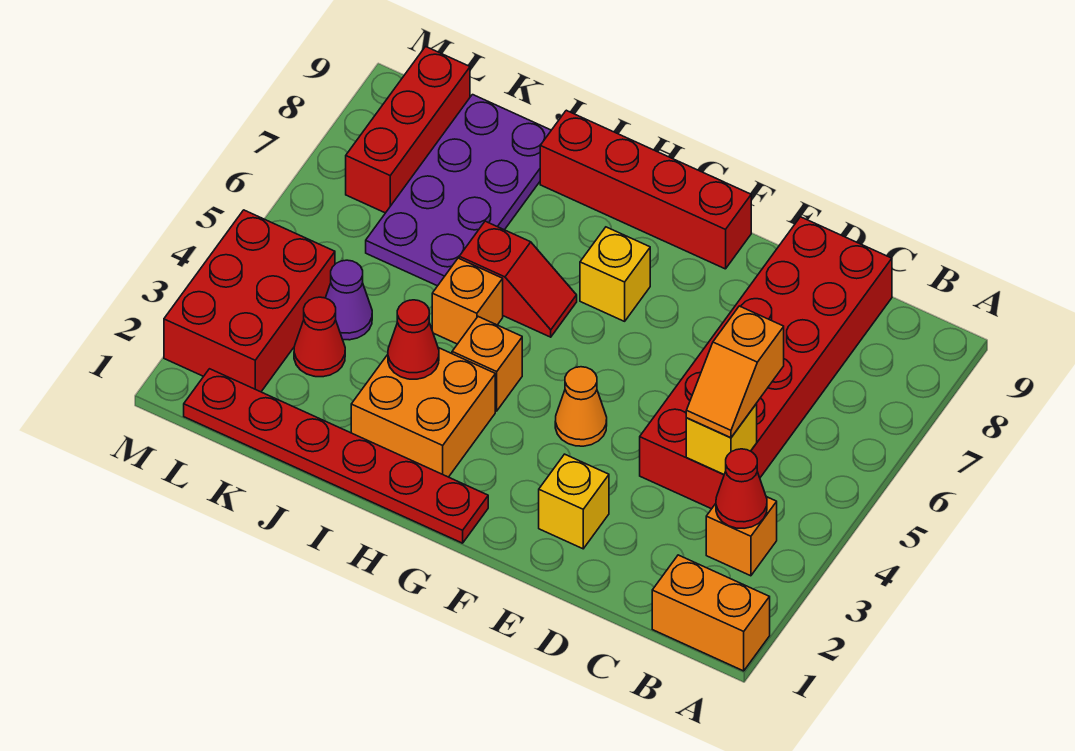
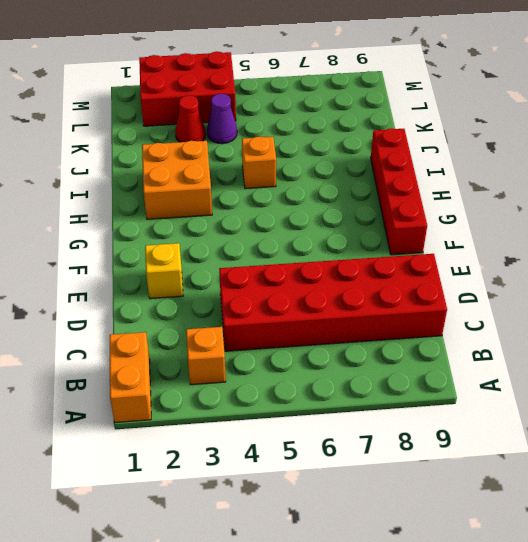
none -> orange cone F4 level 1
none -> red plate G1:L1 level 1
none -> yellow brick G7 level 1

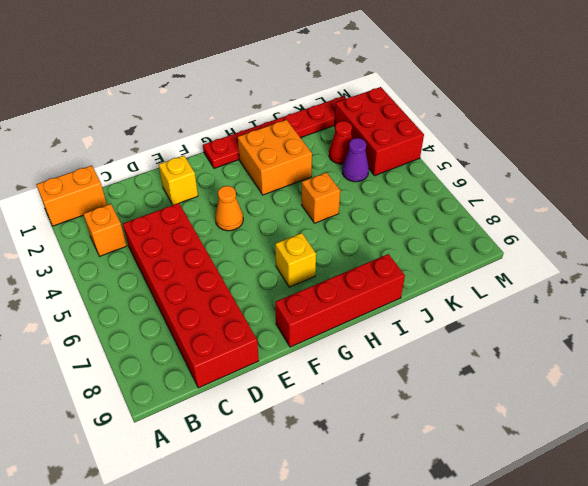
none -> orange brick H4 level 1
none -> red slope H6:I6 level 1 top I
none -> purple plate J6:K9 level 1

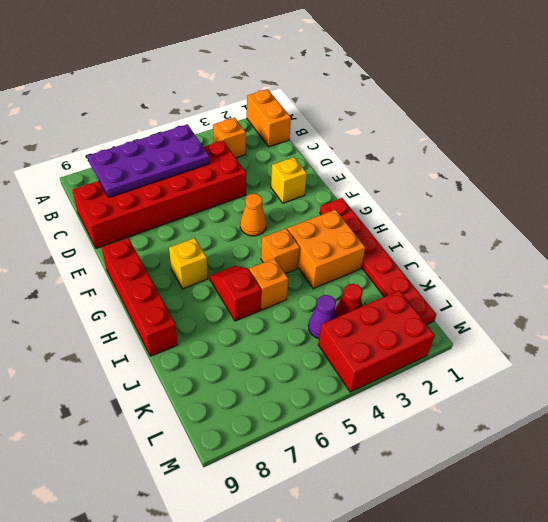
purple plate B5:C8 level 2 -> purple plate J6:K9 level 1
none -> red brick L7:L9 level 1
none -> red cone B3 level 2
none -> yellow brick C4 level 2

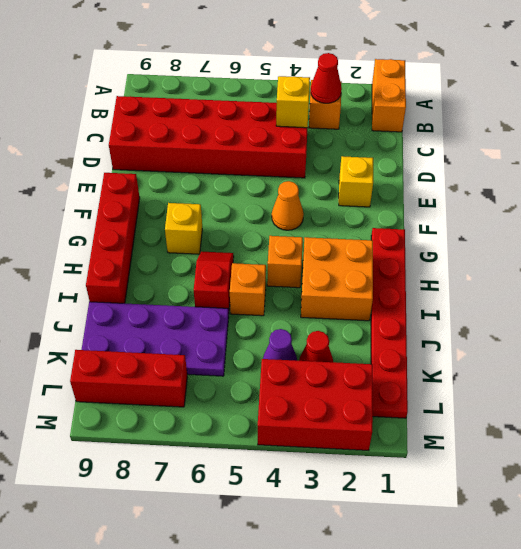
none -> red cone I3 level 2
none -> orange slope C4:C5 level 3 top 5

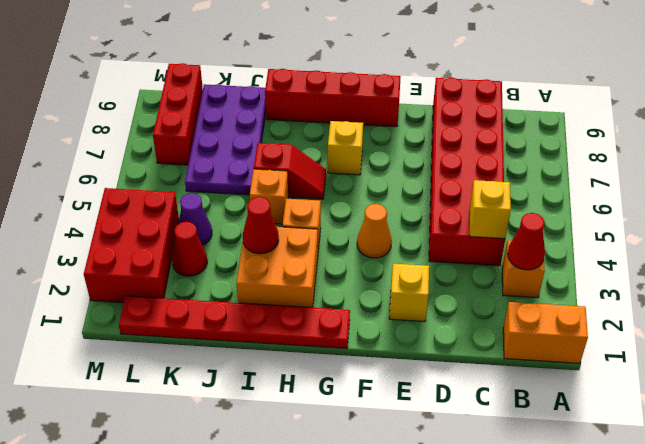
none -> orange slope C4:C5 level 3 top 5

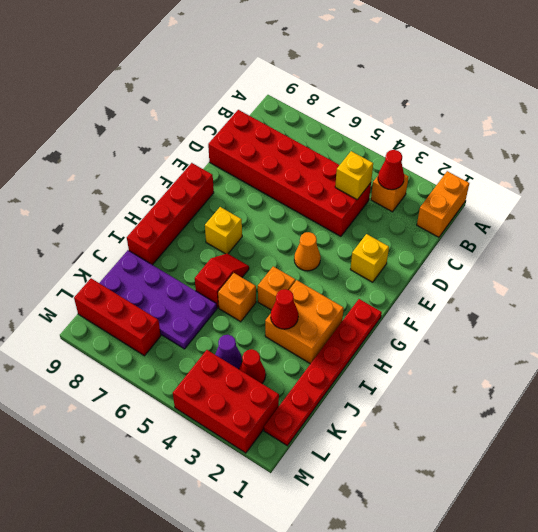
none -> orange slope C4:C5 level 3 top 5

